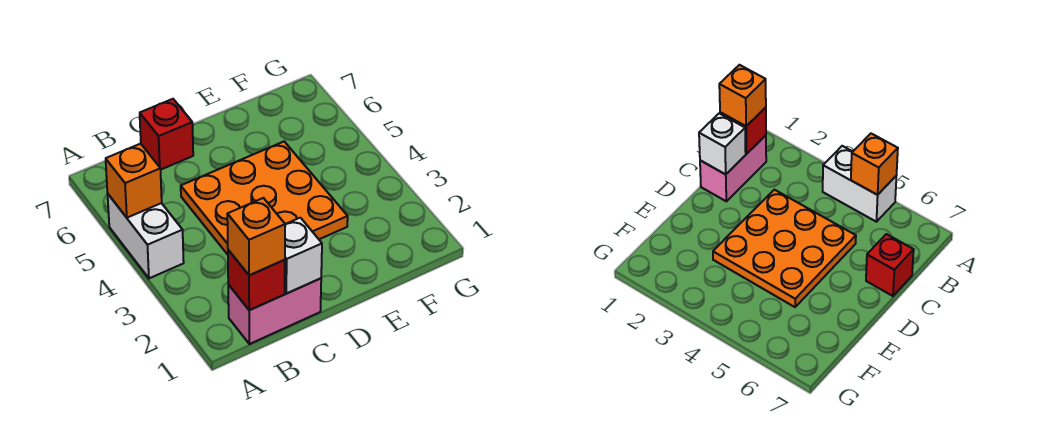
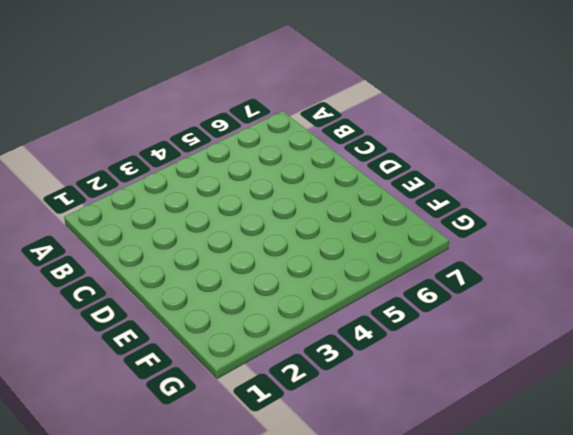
none -> white brick A4:A5 level 1
none -> pink brick B1:C1 level 1

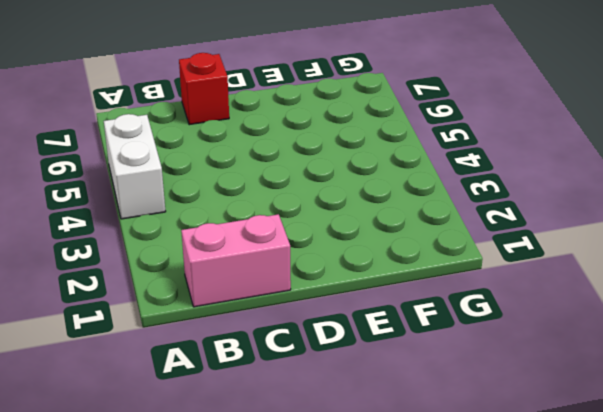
none -> orange plate C3:E5 level 1
none -> orange brick A5 level 2

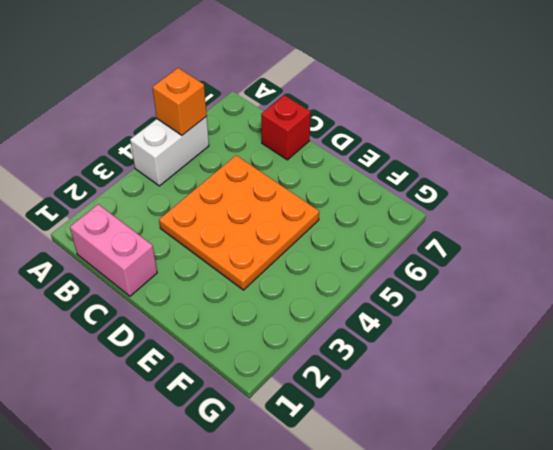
none -> red brick B1 level 2
none -> white brick C1 level 2

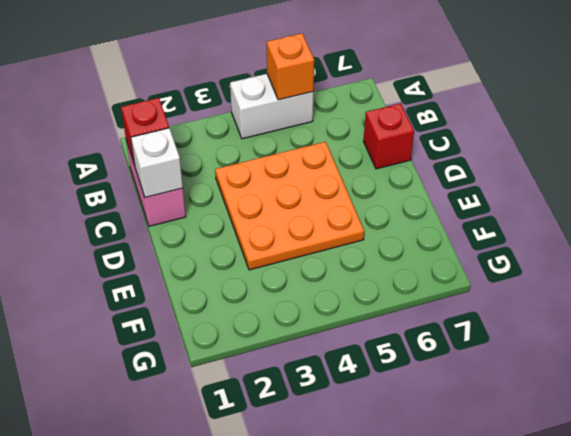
none -> orange brick B1 level 3

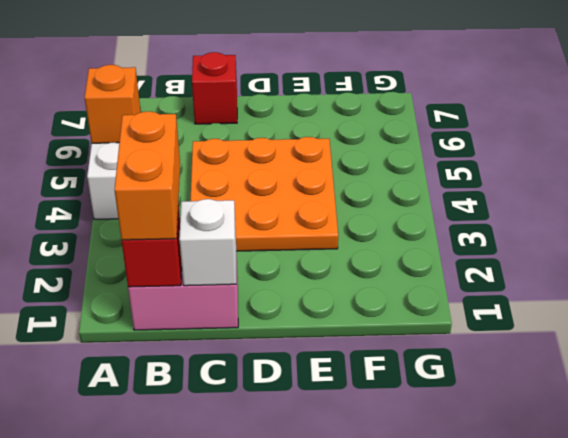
orange brick B1:B2 level 3 -> orange brick B1 level 3

